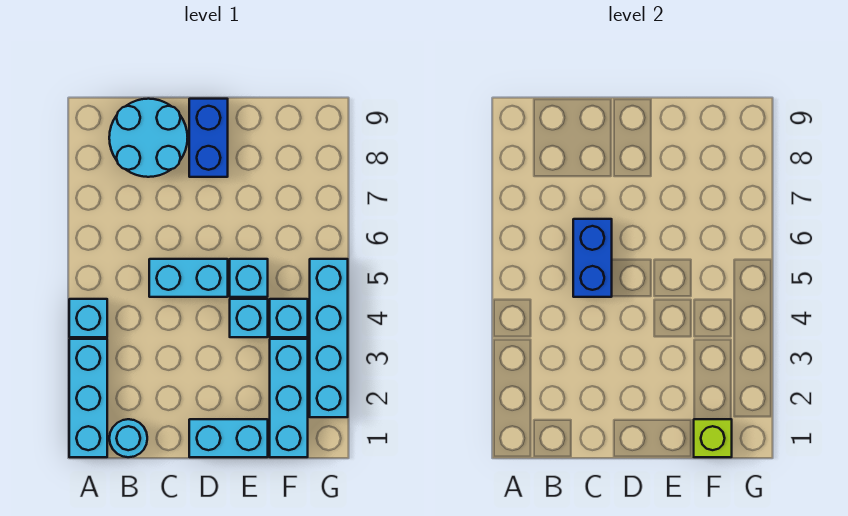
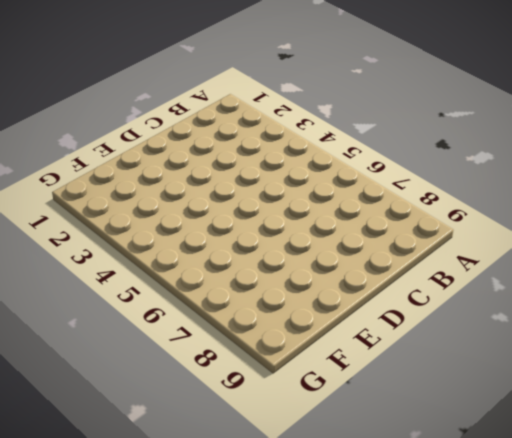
none -> cyan brick A1:A3 level 1
none -> cyan brick A4 level 1
none -> cyan round brick B1 level 1

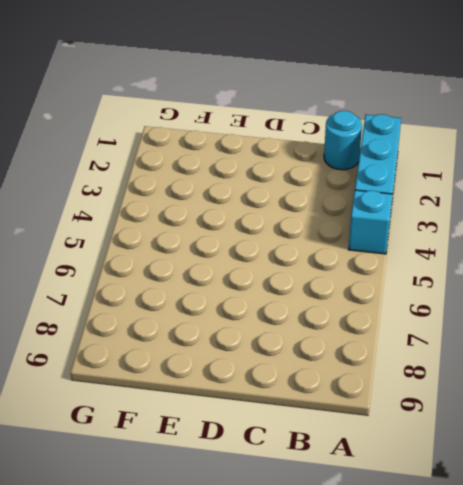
none -> cyan round brick B8:C9 level 1
none -> cyan brick C5:D5 level 1
none -> cyan brick D1:E1 level 1

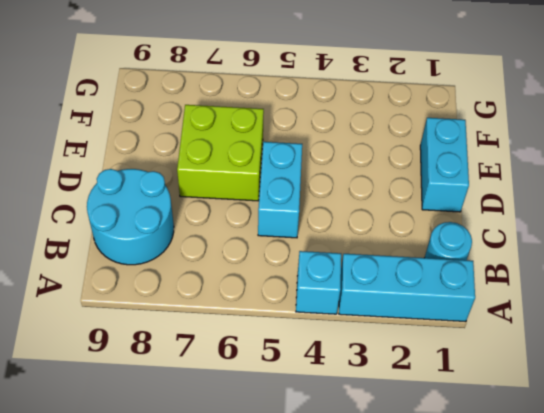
lime brick D6:E7 level 1 -> none
none -> blue brick D8:D9 level 1
none -> cyan brick E4 level 1
none -> cyan brick E5 level 1

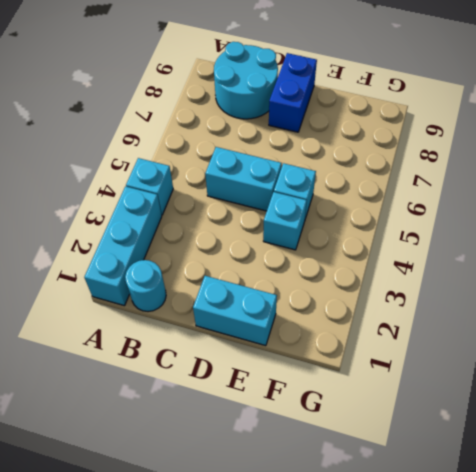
none -> cyan brick F1:F3 level 1
none -> cyan brick F4 level 1
none -> cyan brick G2:G5 level 1

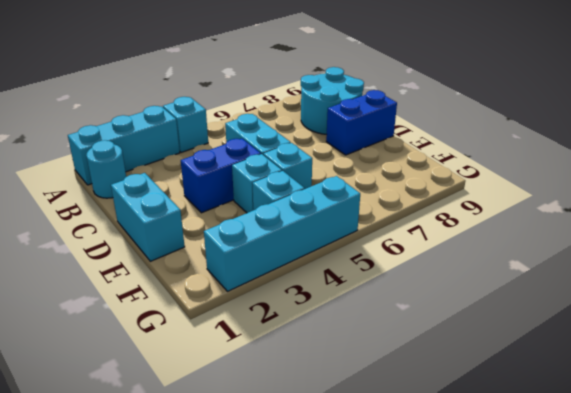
blue brick D3:D4 level 1 -> blue brick C5:C6 level 2
none -> cyan brick F1:F3 level 1
none -> lime brick F1 level 2

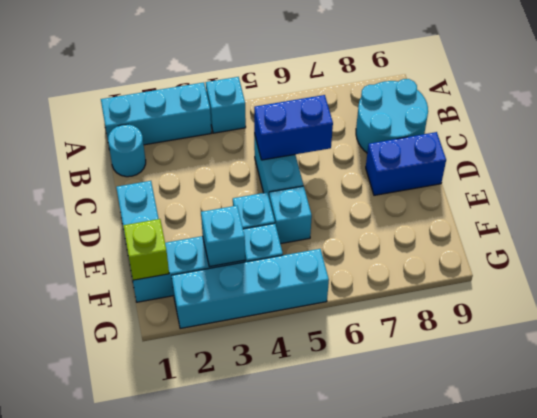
cyan brick F3 level 2 -> none

